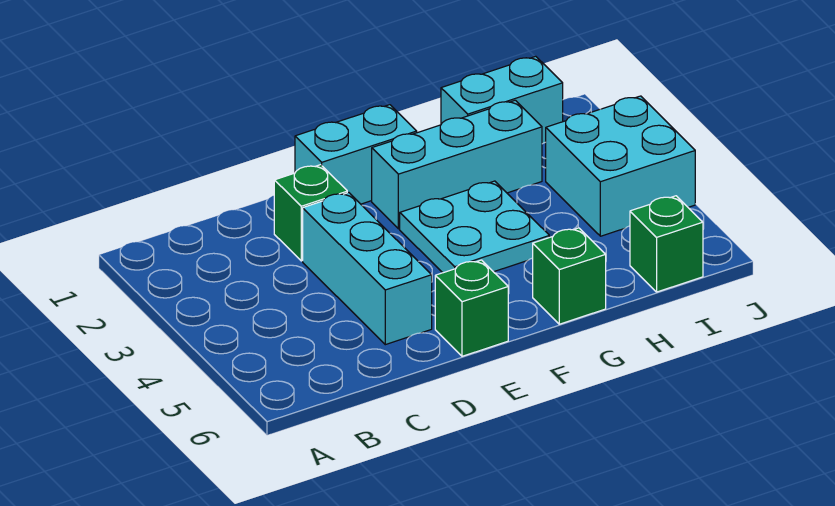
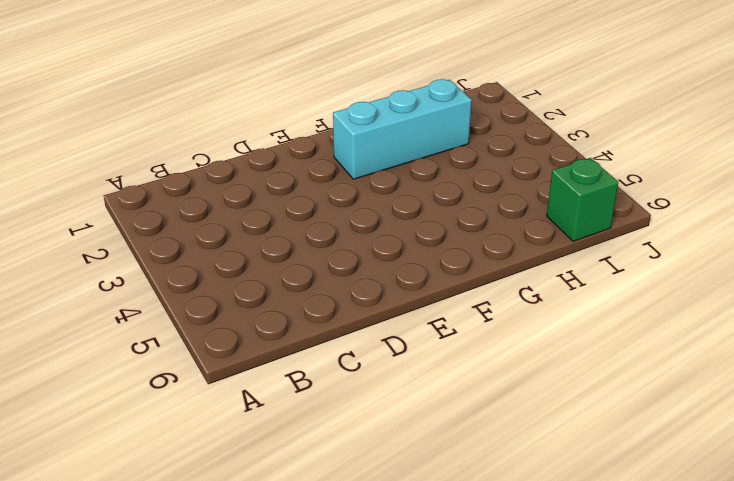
none -> green brick D2 level 1
none -> cyan brick D3:D5 level 1

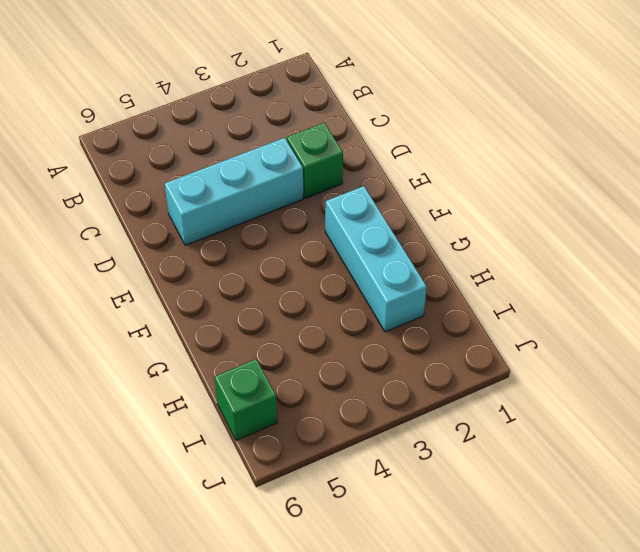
none -> cyan brick E1:F1 level 1
none -> green brick E6 level 1

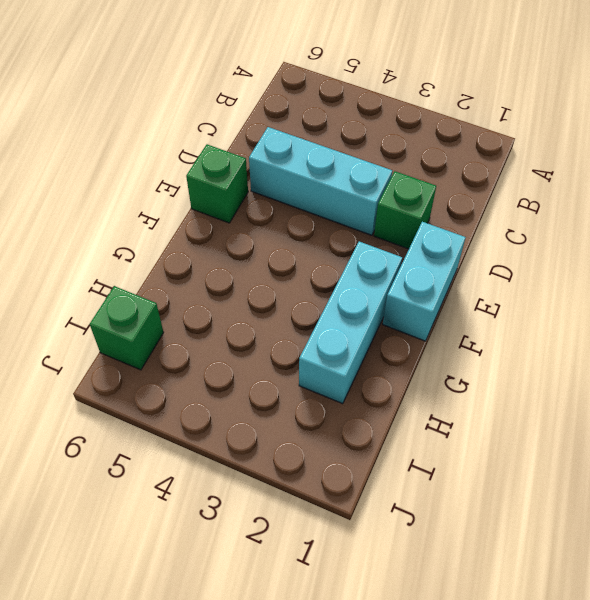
none -> cyan plate F3:G4 level 1
none -> green brick G6 level 1

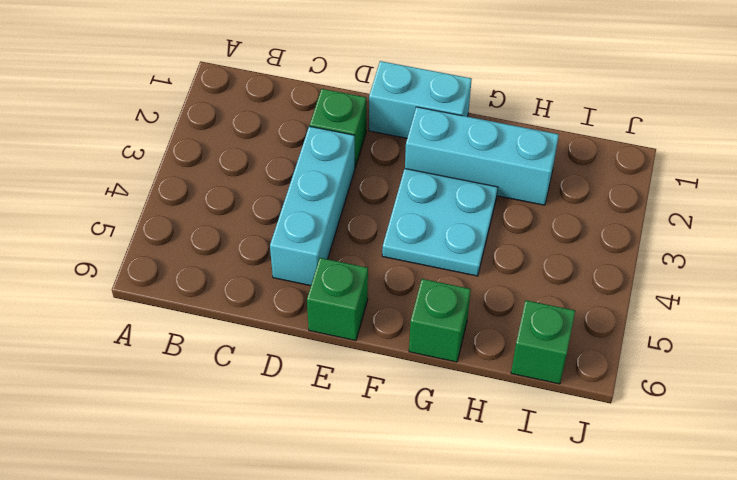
none -> cyan brick H1:I1 level 1
none -> cyan brick I3:J4 level 1

